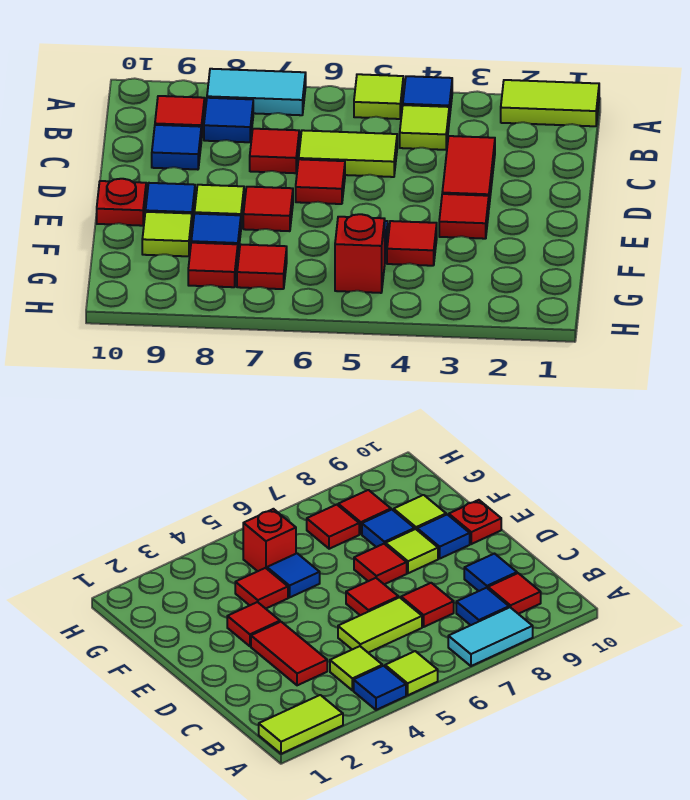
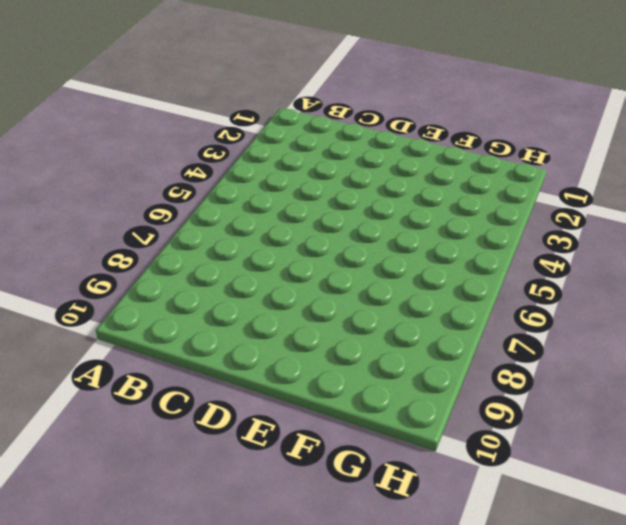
none -> lime tile A1:A2 level 1
none -> blue tile A4 level 1
none -> lime tile A5 level 1

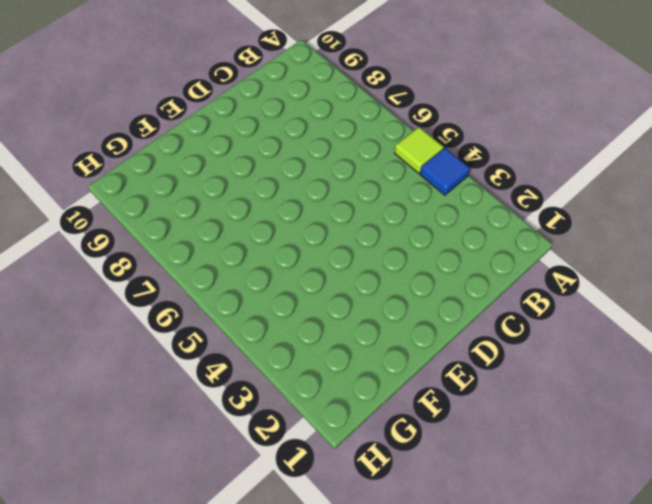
none -> lime tile A1:A2 level 1
none -> cyan tile A7:A8 level 1
none -> lime tile B4 level 1

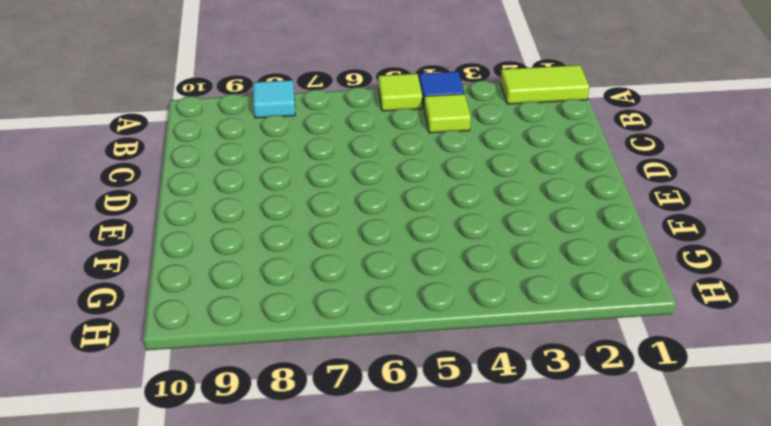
cyan tile A8 level 1 -> cyan tile A7:A8 level 1
none -> blue tile B8 level 1
none -> red tile B9 level 1
none -> red tile C3:D3 level 1

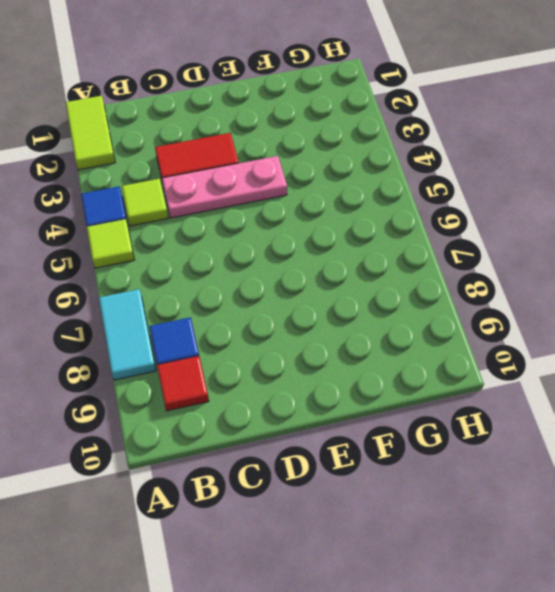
pink plate C4:E4 level 1 -> none
none -> lime tile C5:C6 level 1
none -> red tile C7 level 1
none -> blue tile C9 level 1

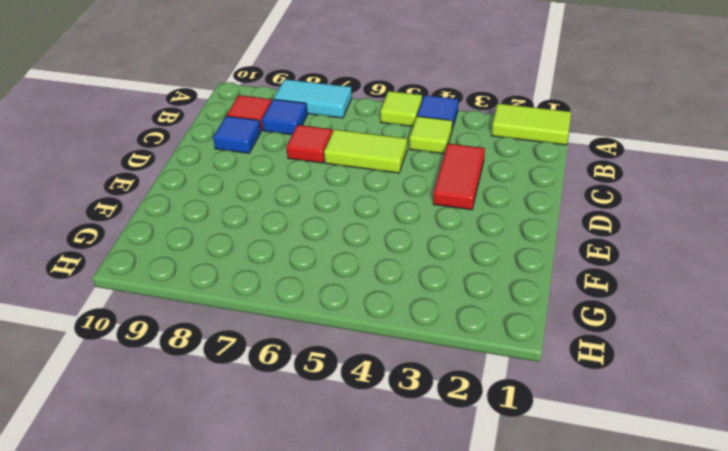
none -> red tile D6 level 1
none -> red tile E3 level 1
none -> red tile E7 level 1

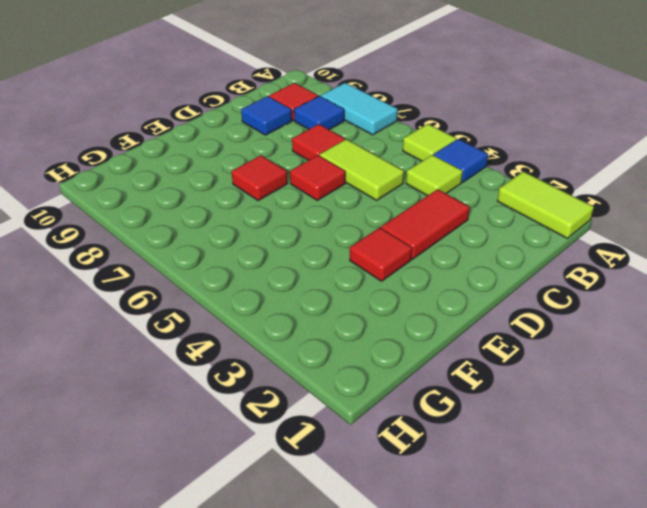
none -> lime tile E8 level 1
none -> blue tile E9 level 1
none -> red plate E10 level 1

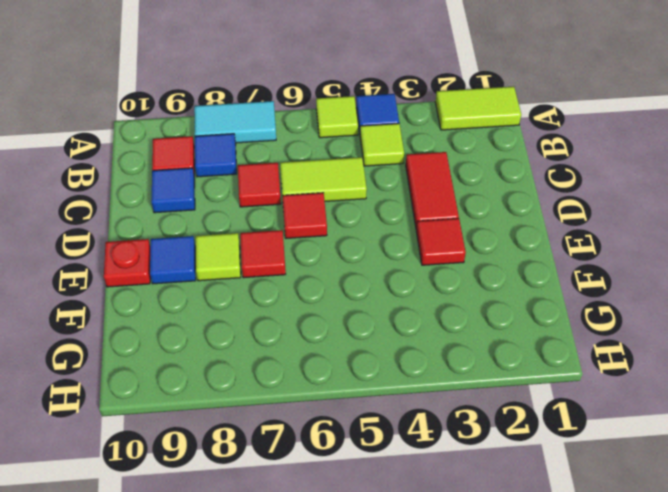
none -> red tile F4 level 1
none -> blue tile F5 level 1
none -> blue tile F8 level 1

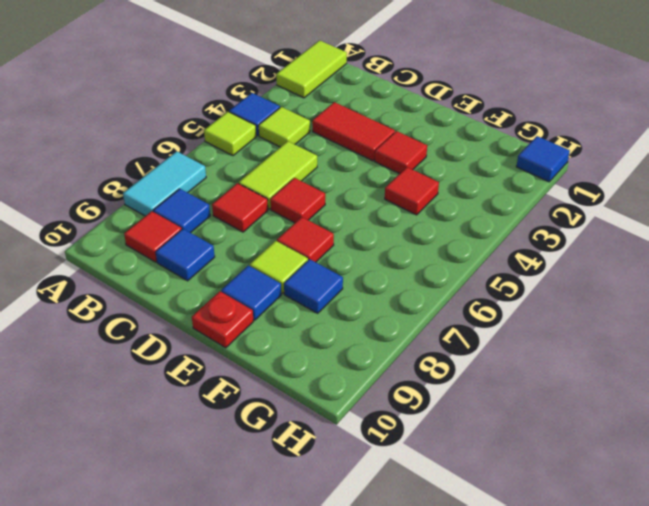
blue tile H1 level 1 -> blue tile F5 level 1
none -> lime tile F9 level 1
none -> red brick G5 level 1
none -> red tile G7 level 1

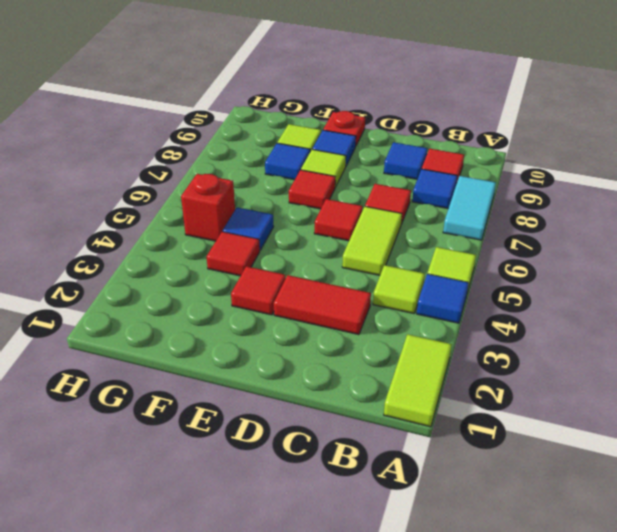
none -> red tile G7 level 1
none -> red tile G8 level 1

